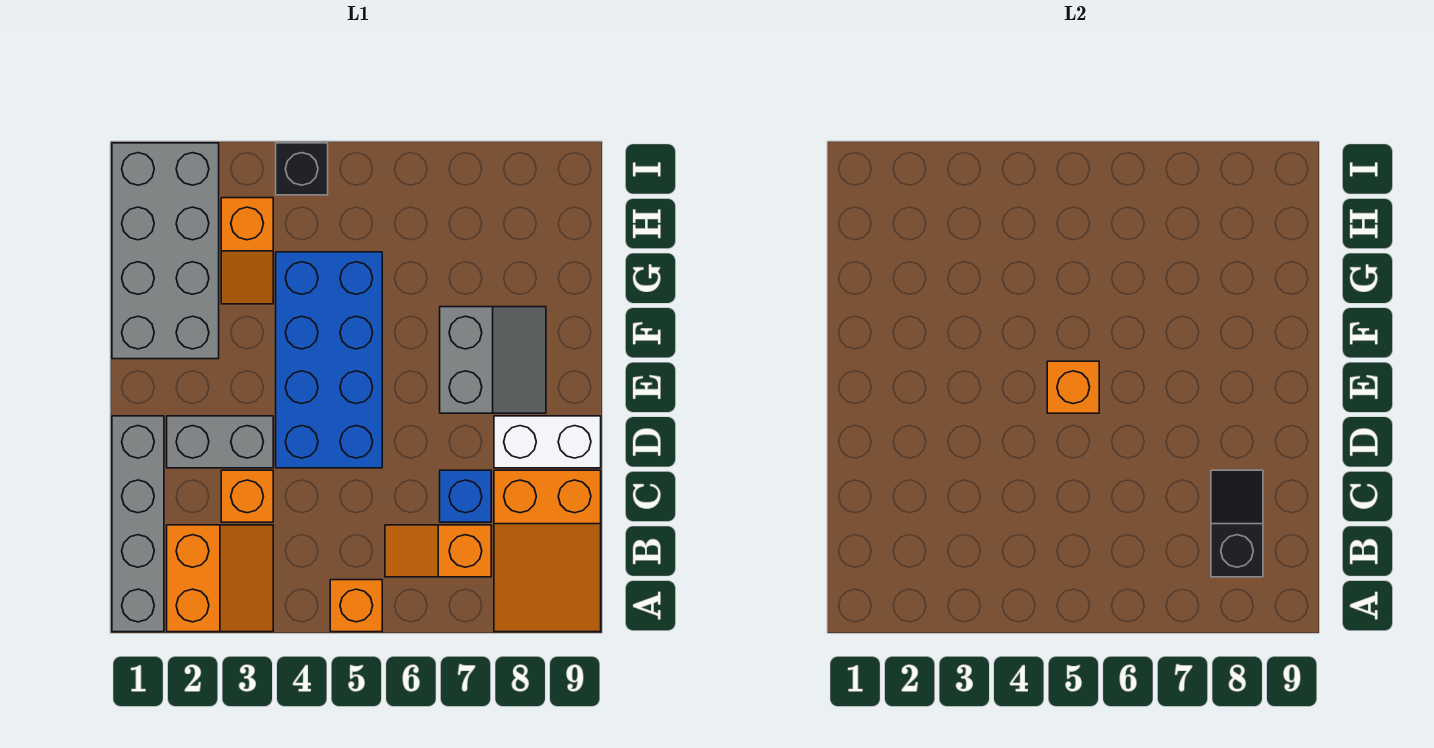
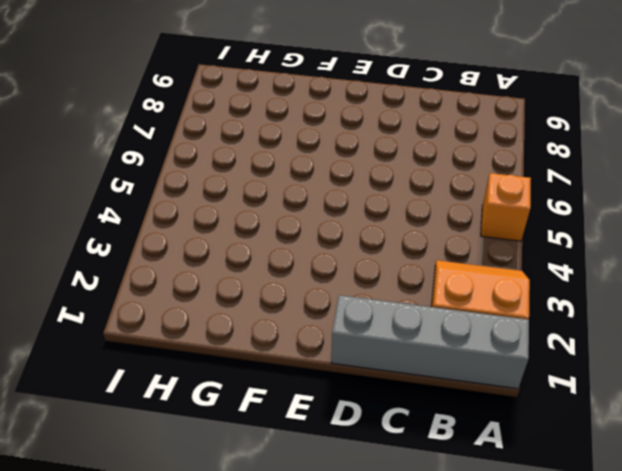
none -> orange slope A8:C9 level 1 top C
none -> orange slope B6:B7 level 1 top 7
none -> orange brick C3 level 1

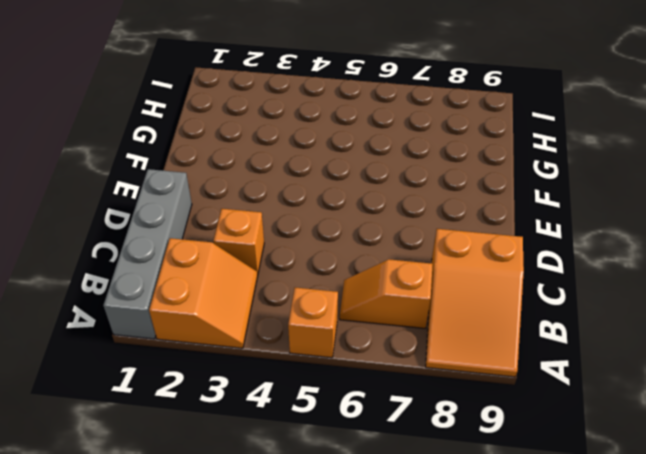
none -> blue brick C7 level 1
none -> grey brick D2:D3 level 1
none -> blue brick D4:G5 level 1

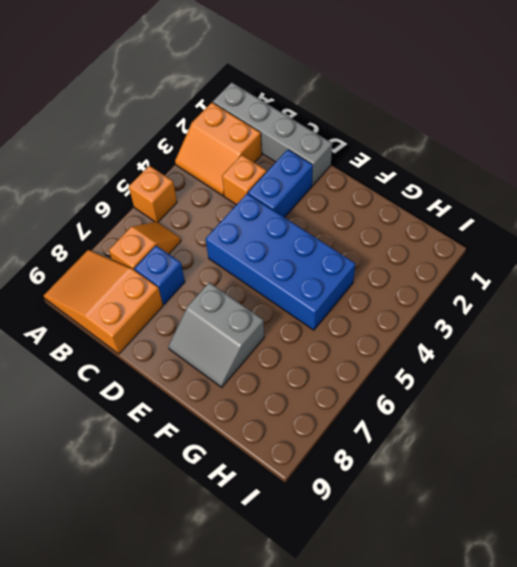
blue brick D2:D3 level 1 -> grey brick D2:D3 level 1
none -> white brick D8:D9 level 1
none -> grey brick F1:I2 level 1
none -> orange slope G3:H3 level 1 top H

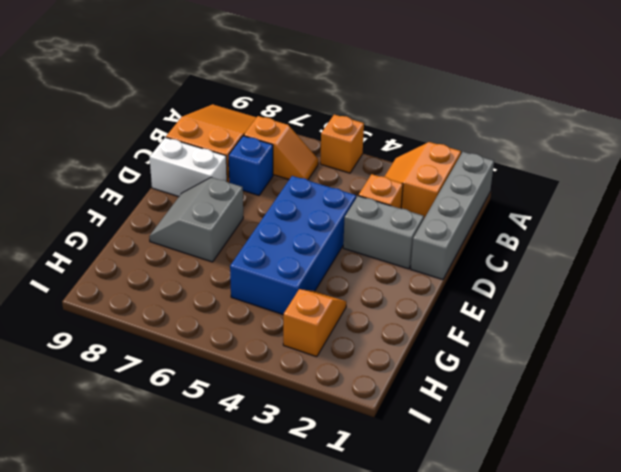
none -> grey brick F1:I2 level 1
none -> black brick I4 level 1
none -> black slope B8:C8 level 2 top B

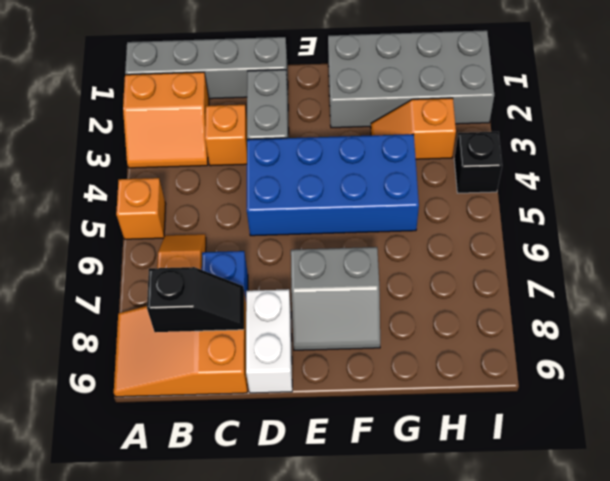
none -> orange brick E5 level 2

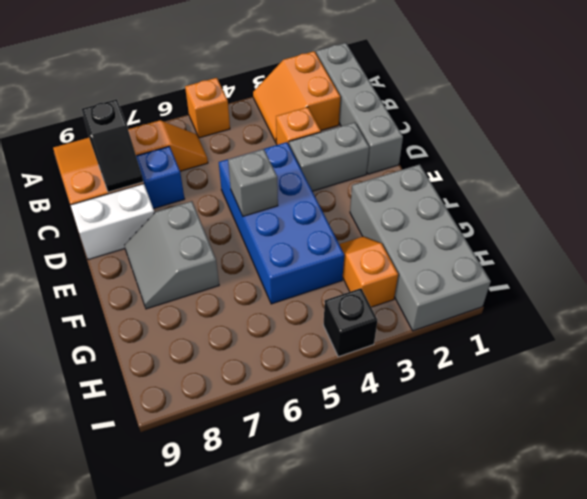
grey brick E5 level 2 -> orange brick E5 level 2

